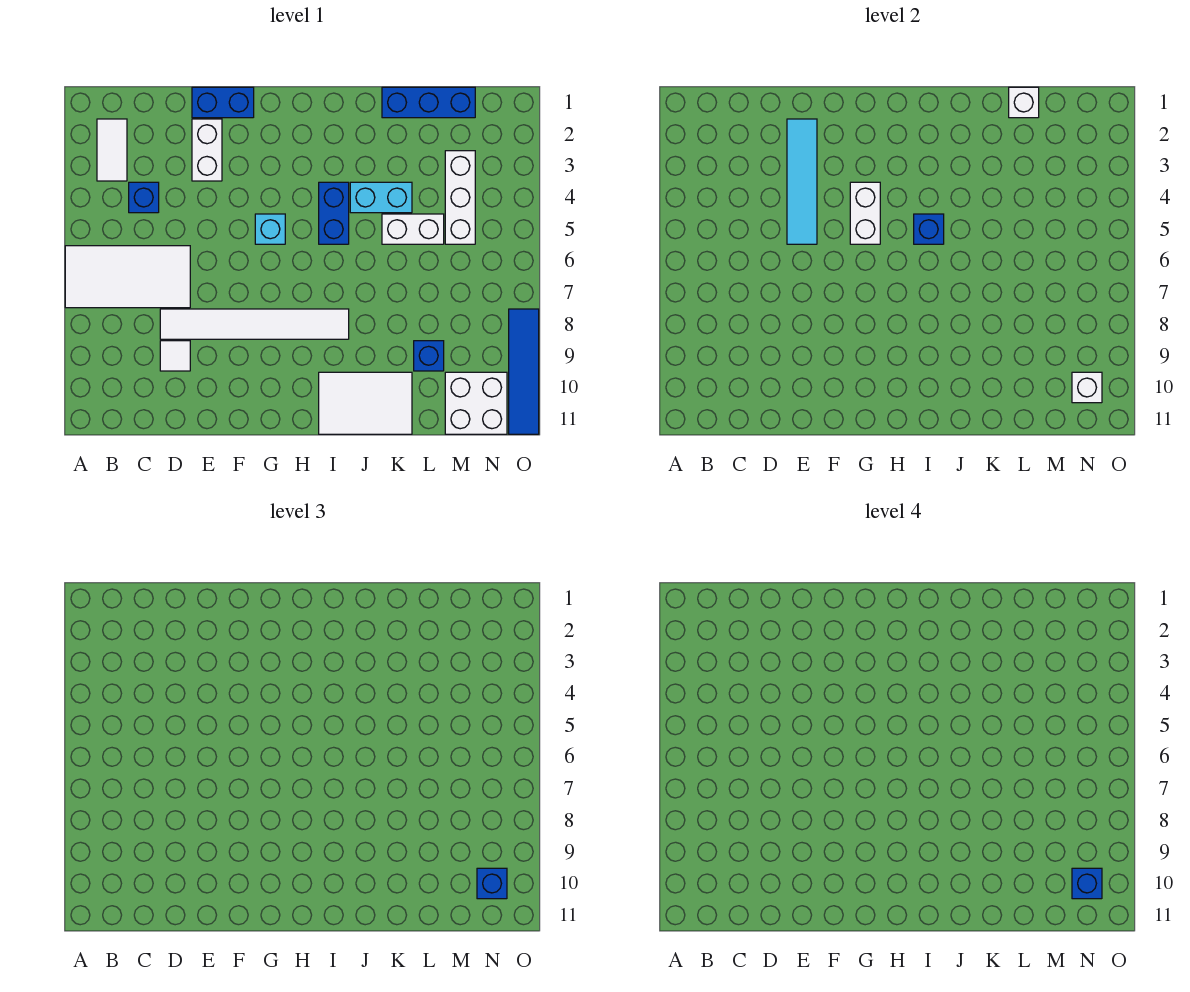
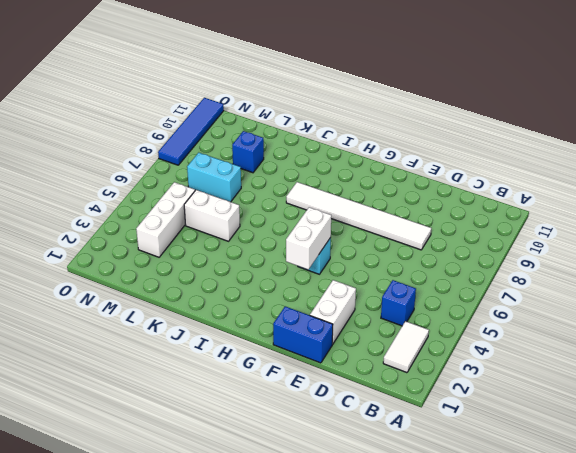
cyan brick L7:M7 level 1 -> cyan brick J4:K4 level 1
none -> white tile A6:D7 level 1
none -> white tile D9 level 1
none -> blue brick I4:I5 level 1

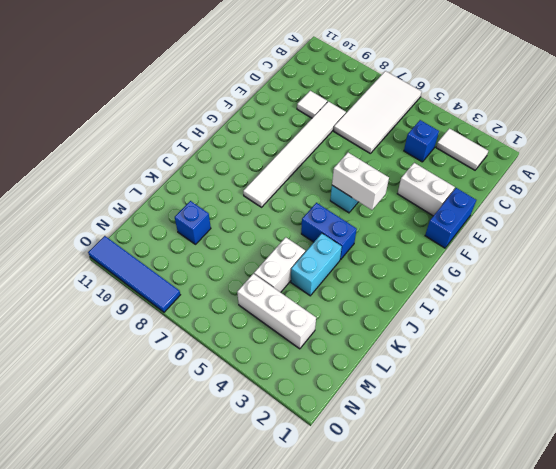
none -> white tile I10:K11 level 1
none -> blue brick K1:M1 level 1
none -> white brick M10:N11 level 1

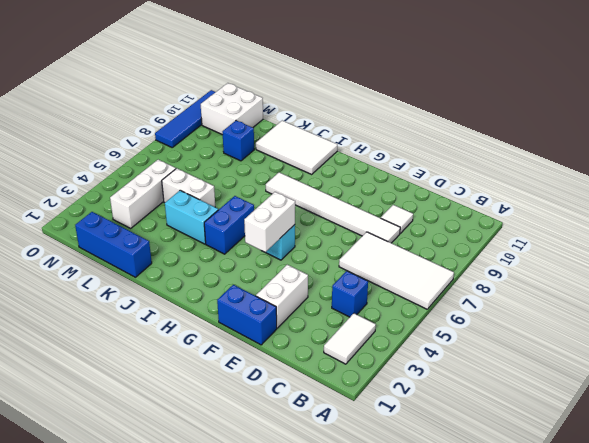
none -> cyan tile E2:E5 level 2
none -> blue brick I5 level 2
none -> white brick L1 level 2

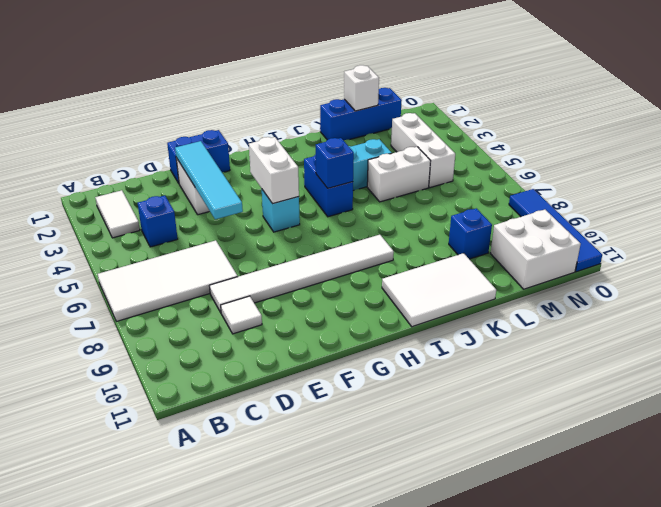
none -> white brick N10 level 2
none -> blue brick N10 level 3
none -> blue brick N10 level 4

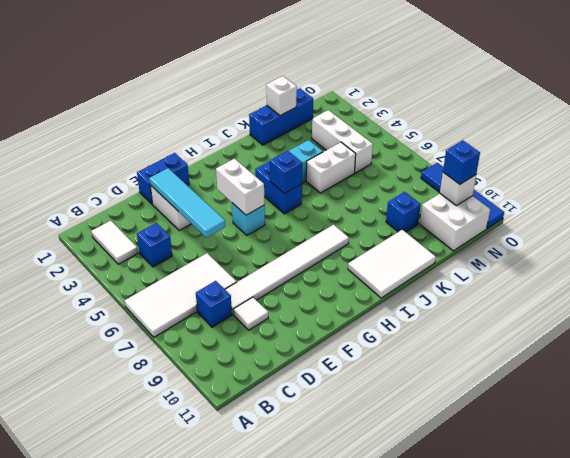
blue brick C8 level 1 -> blue brick N10 level 4

